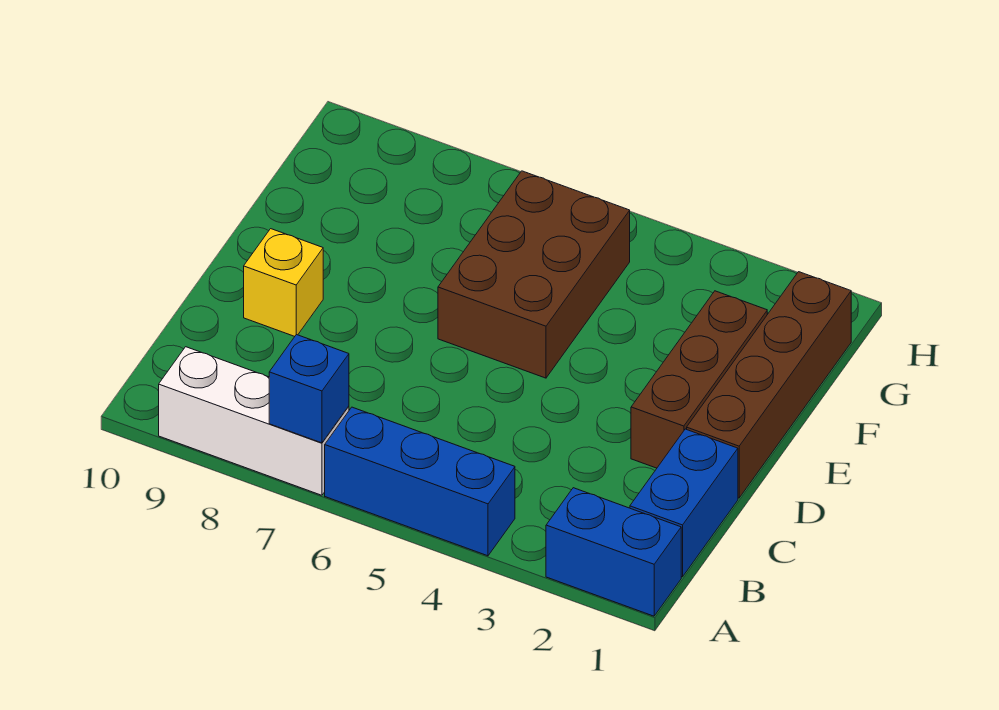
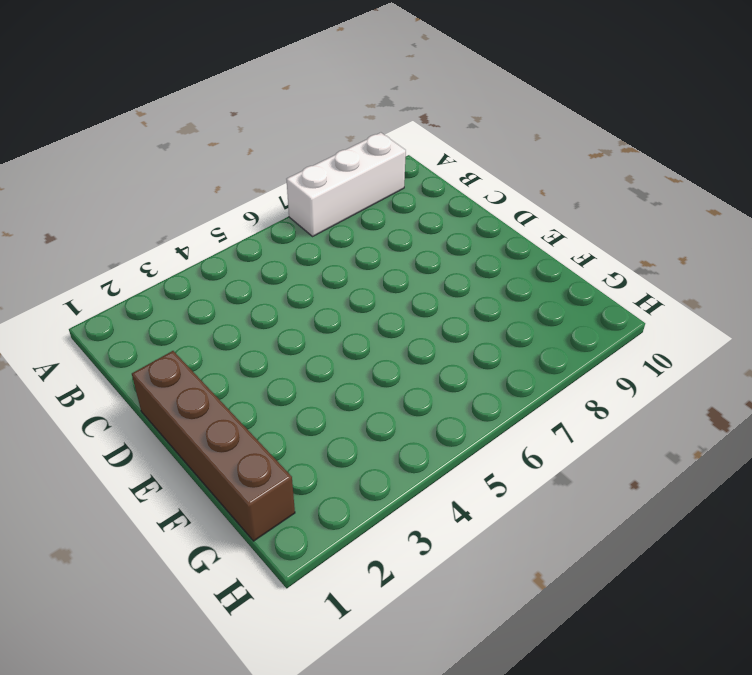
none -> blue brick A1:A2 level 1
none -> blue brick A4:A6 level 1

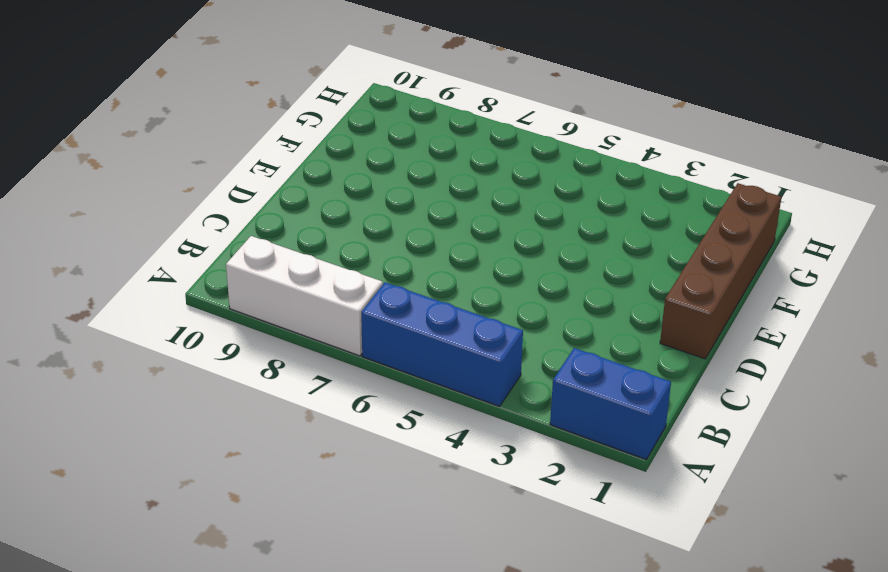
none -> blue brick B1:C1 level 1
none -> brown brick D2:F2 level 1

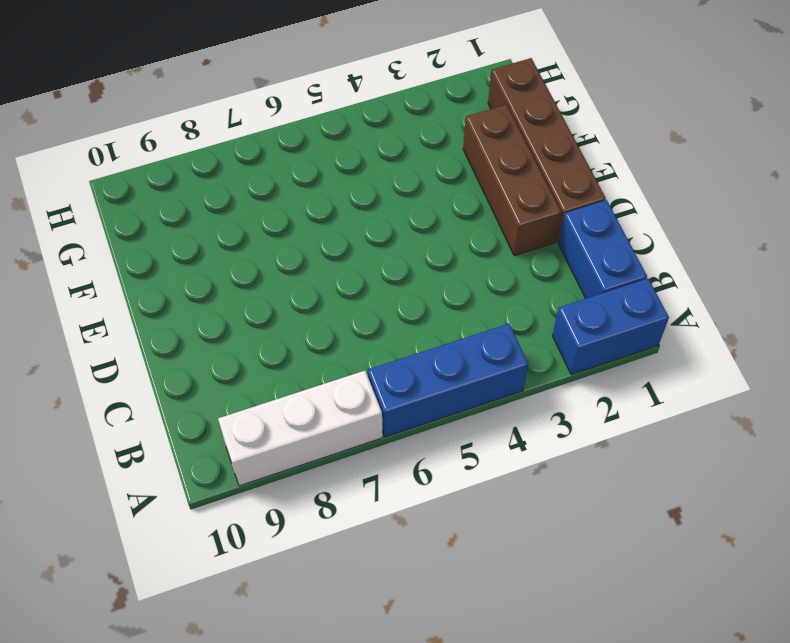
none -> yellow brick D9 level 1
none -> brown brick E5:G6 level 1

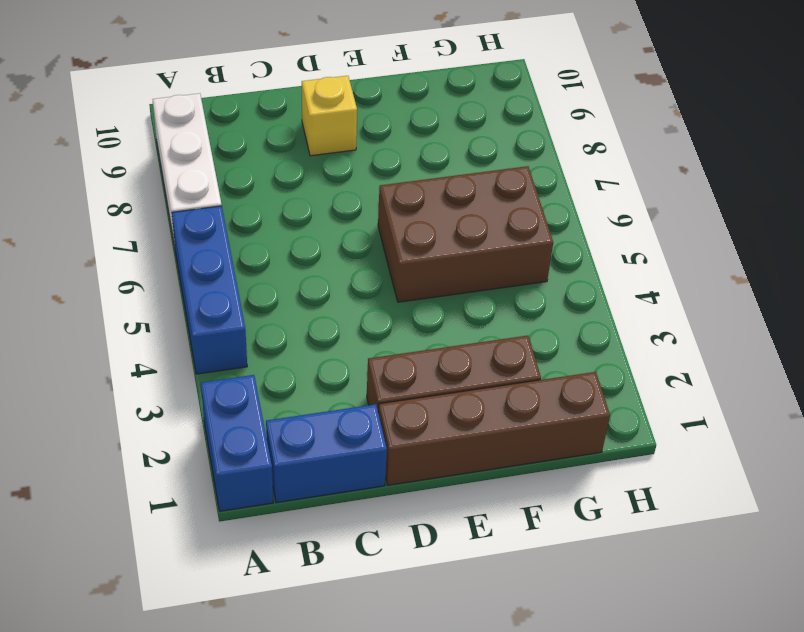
none -> blue brick A7 level 2

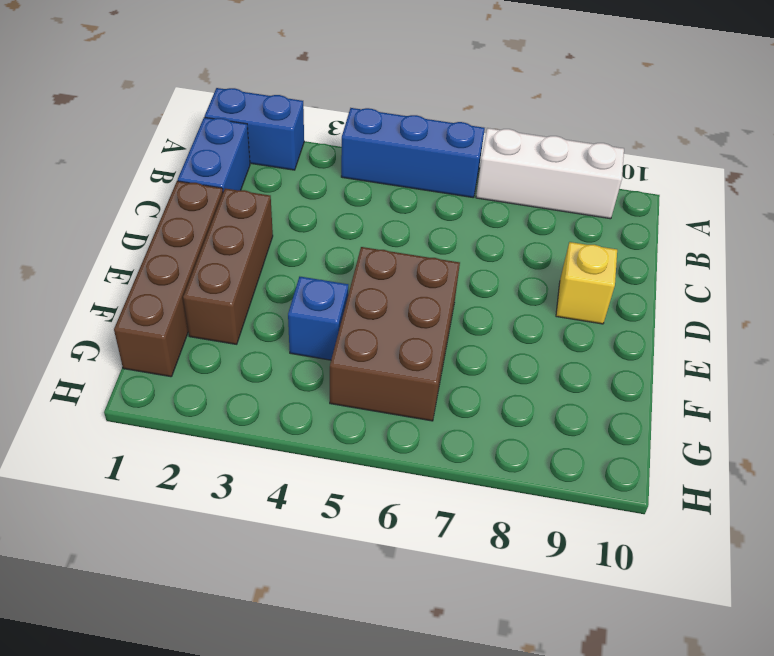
blue brick F4 level 1 -> blue brick A7 level 2

